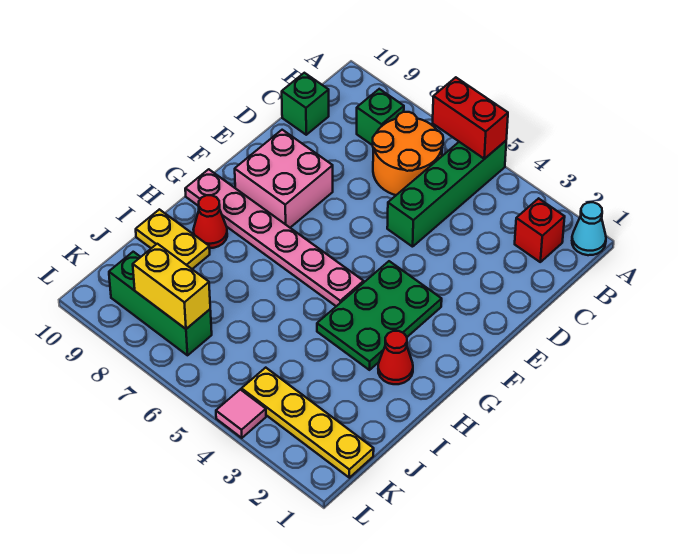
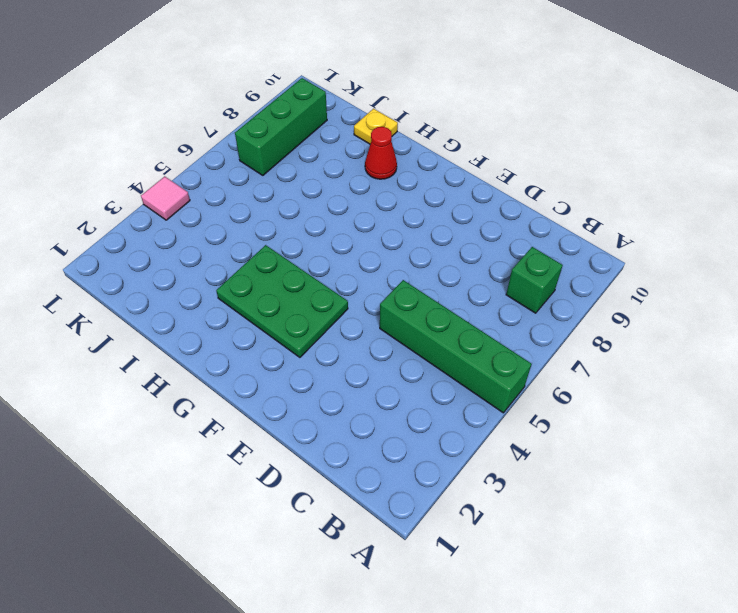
yellow plate I10 level 1 -> yellow plate I9:I10 level 1
none -> cyan cone A1 level 1
none -> red brick B2 level 1
none -> orange round brick B6:C7 level 1

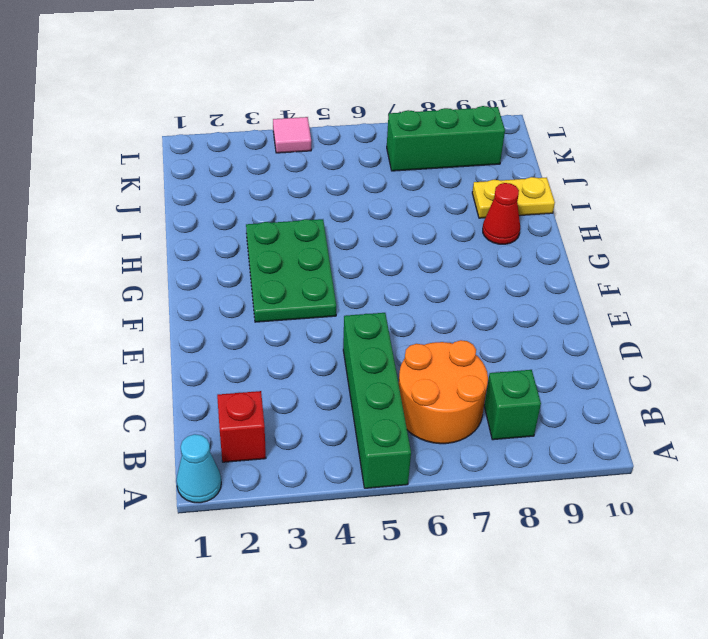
none -> green brick C10 level 1
none -> pink brick E8:F9 level 1
none -> pink plate G5:G10 level 1

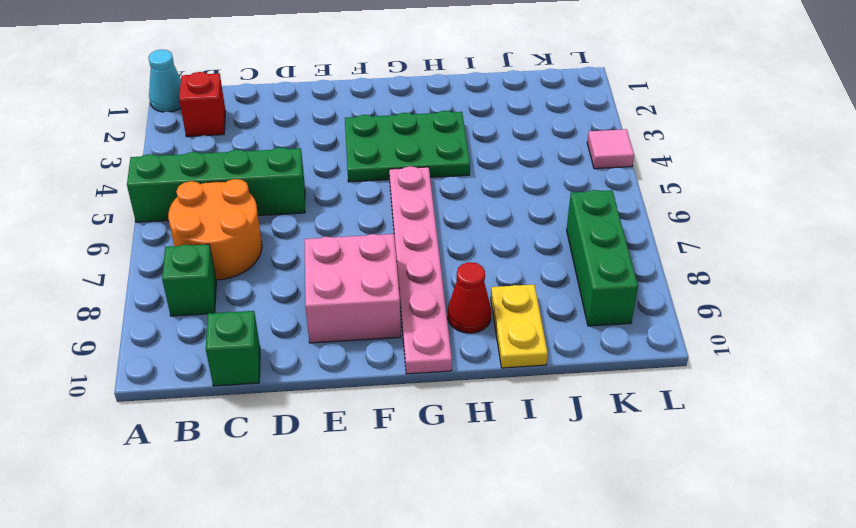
none -> red cone H2 level 1
none -> yellow plate K1:K4 level 1
none -> red brick A5:A6 level 2

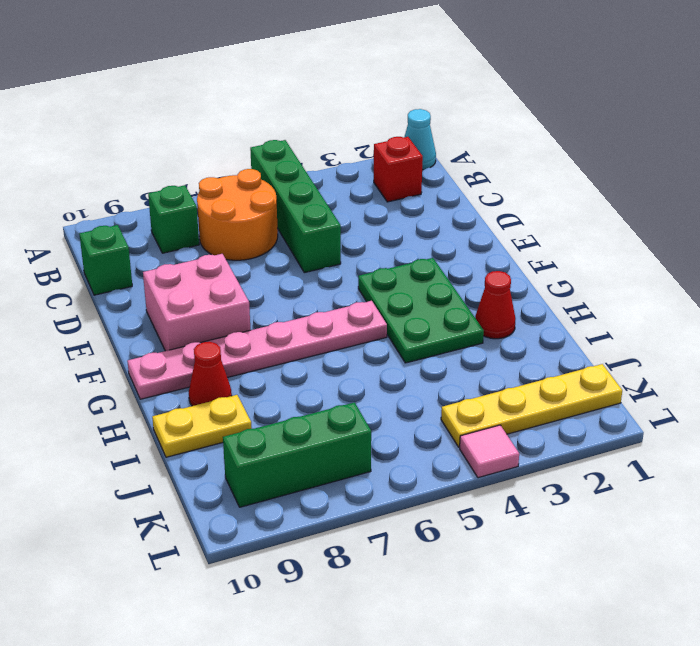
none -> red brick A5:A6 level 2
none -> yellow brick K7:K8 level 2

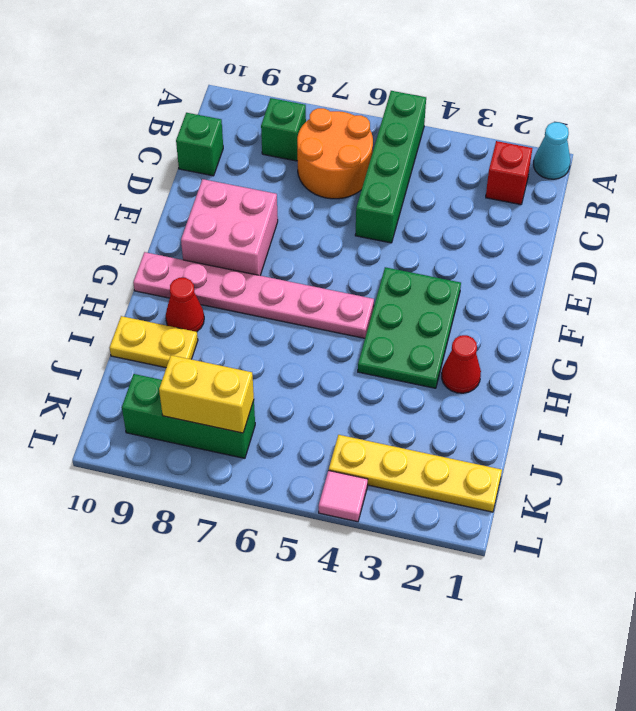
none -> red brick A5:A6 level 2

